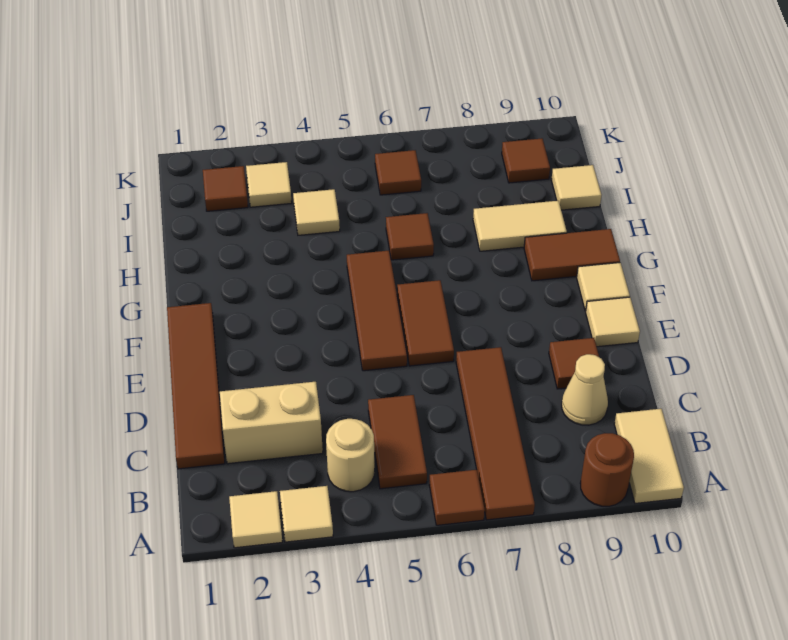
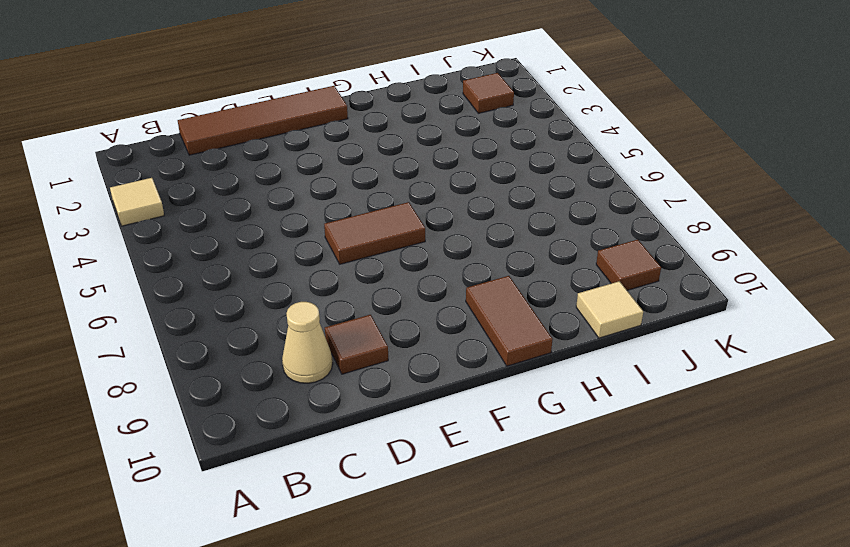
none -> tan tile A2 level 1
none -> brown tile A6 level 1
none -> brown tile A7:D7 level 1

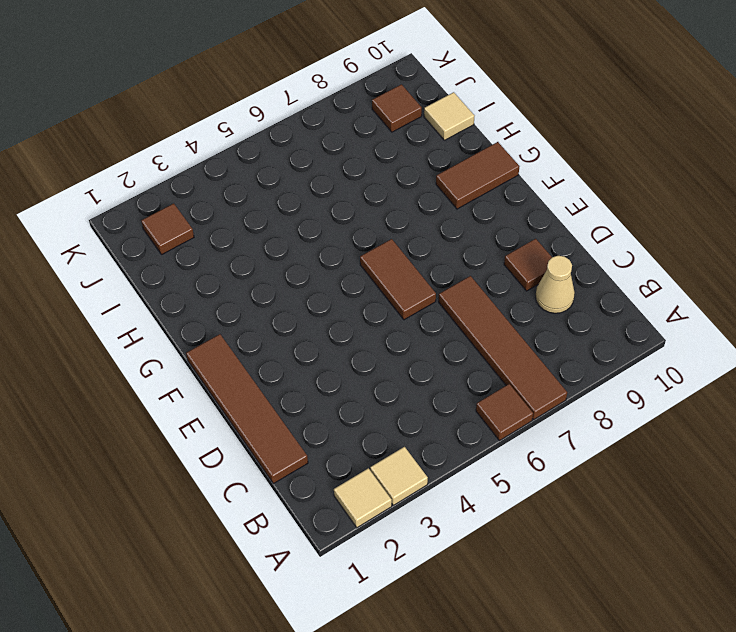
none -> brown round brick A9 level 1
none -> tan tile A10:B10 level 1
none -> tan round brick B4 level 1

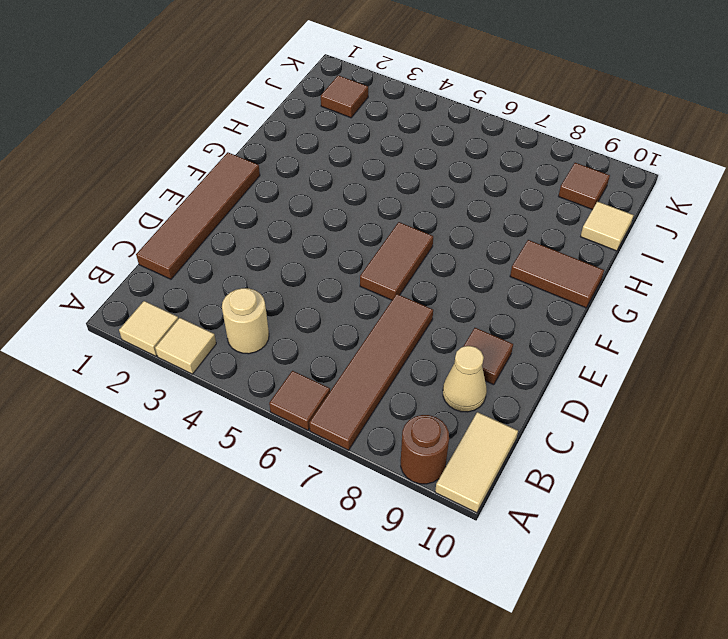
none -> brown tile B5:C5 level 1
none -> tan brick C2:C3 level 1
none -> brown tile E5:G5 level 1

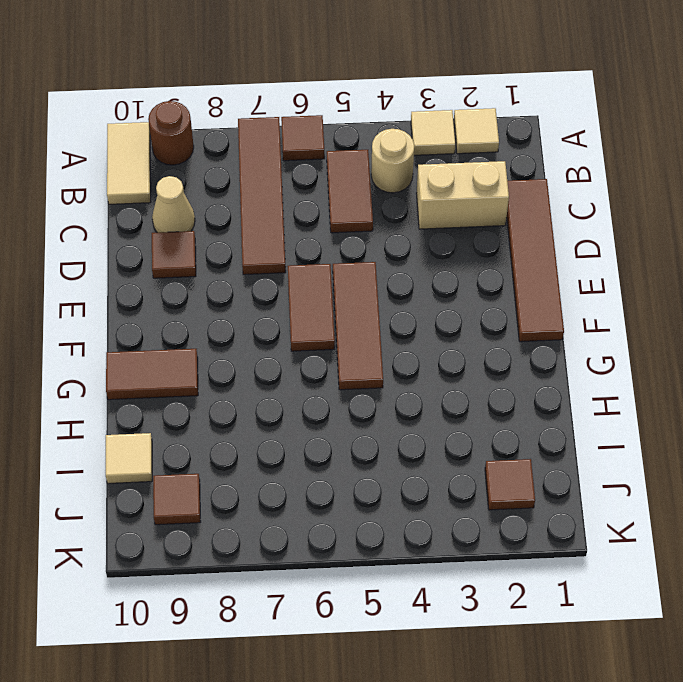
none -> tan tile E10 level 1
none -> tan tile F10 level 1
none -> brown tile H6 level 1

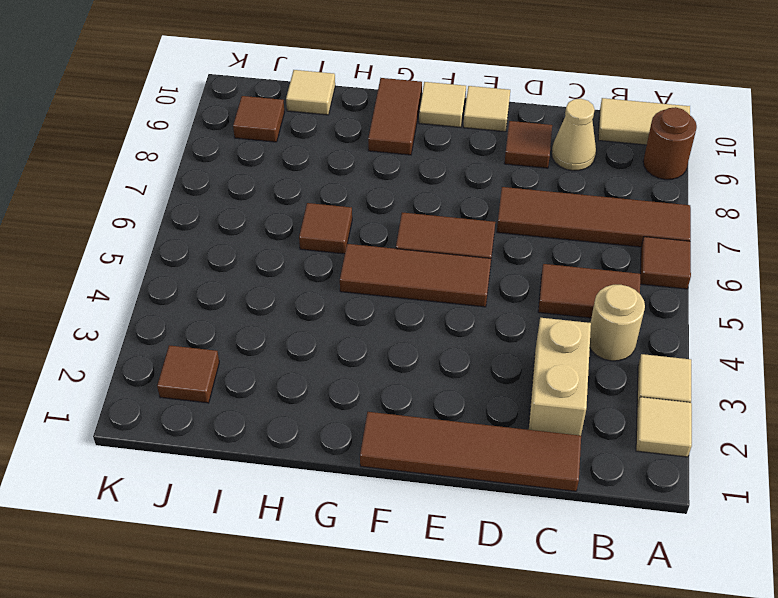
none -> tan tile H8:H9 level 1
none -> tan tile I4 level 1
none -> tan tile J3 level 1

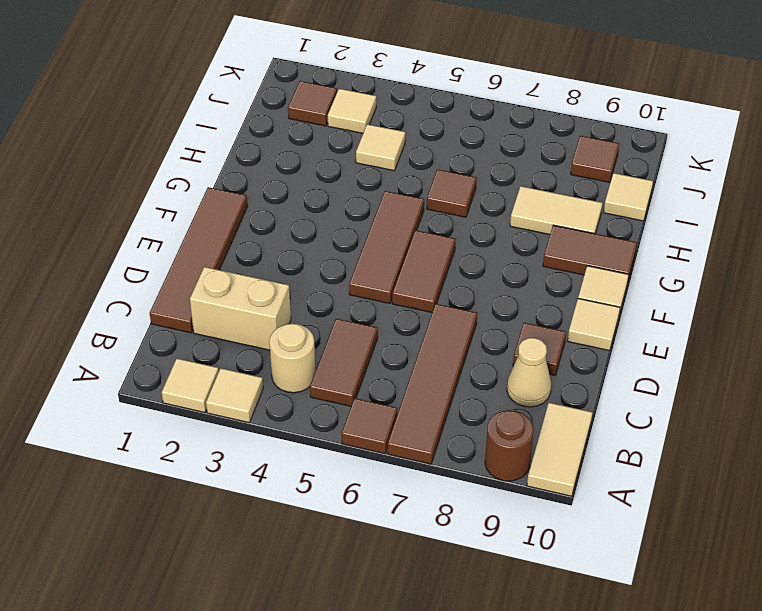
none -> brown tile J6 level 1

